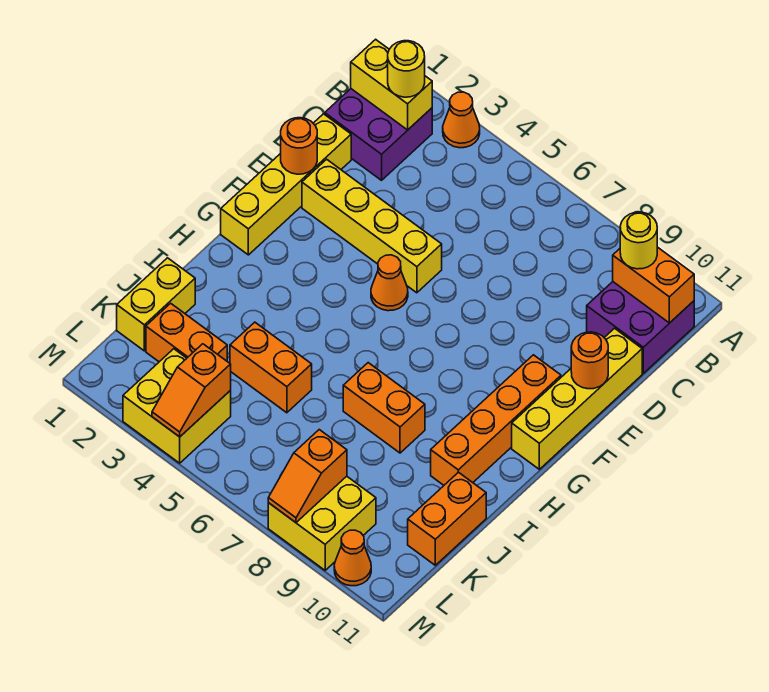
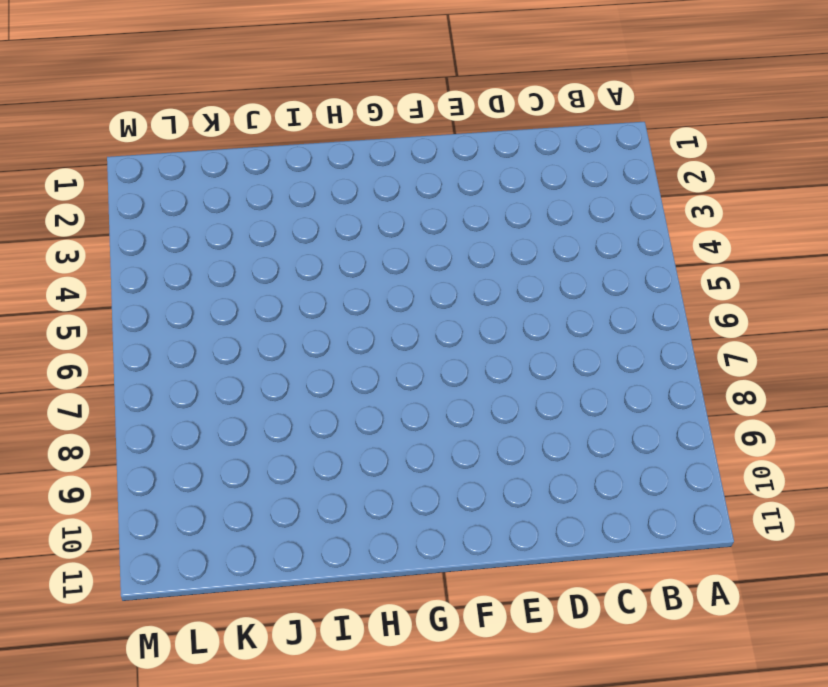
none -> orange cone A3 level 1
none -> purple brick B1:C2 level 1
none -> purple brick B10:C11 level 1

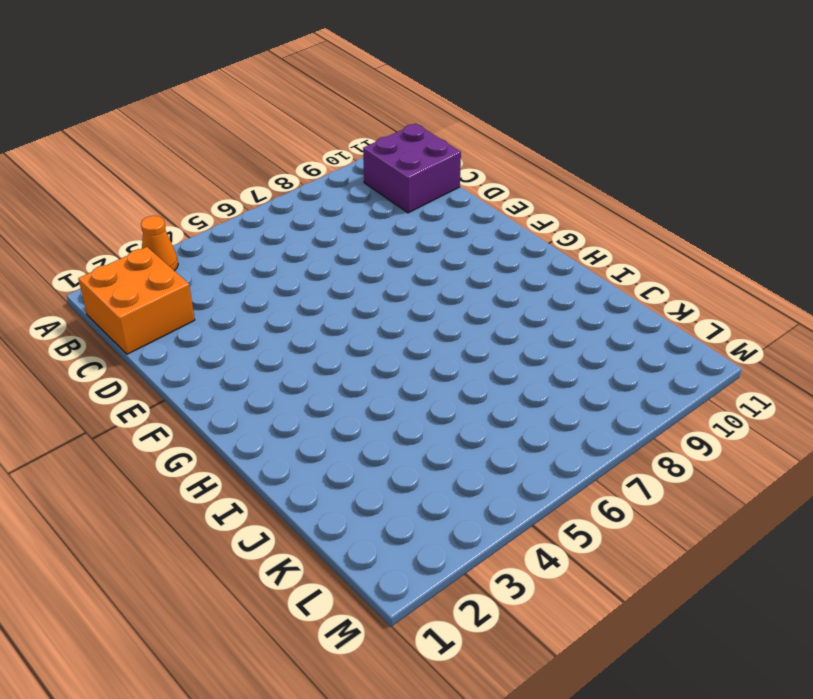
orange brick B1:C2 level 1 -> purple brick B1:C2 level 1
none -> yellow brick D1:G1 level 1
none -> yellow brick D11:G11 level 1
none -> yellow brick E2:E5 level 1

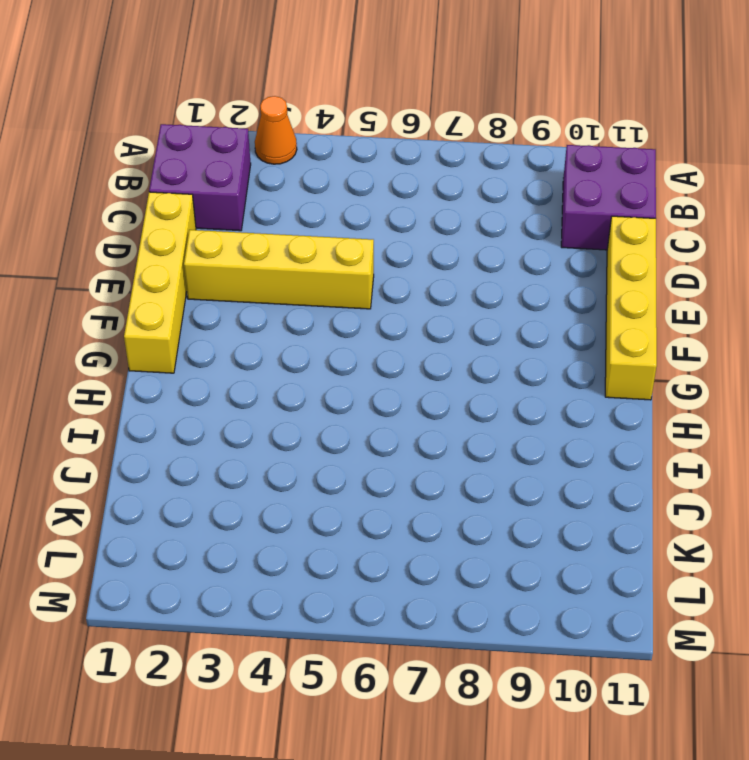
none -> orange cone F5 level 1
none -> orange brick F10:I10 level 1
none -> orange brick I7:I8 level 1

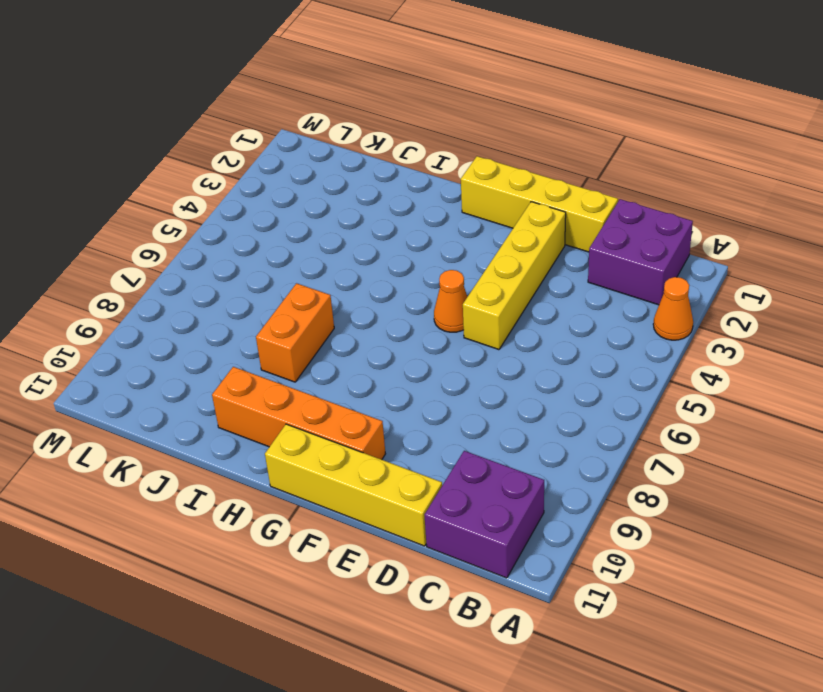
none -> yellow brick J1:K1 level 1
none -> orange brick J4:J5 level 1
none -> orange brick J11:K11 level 1

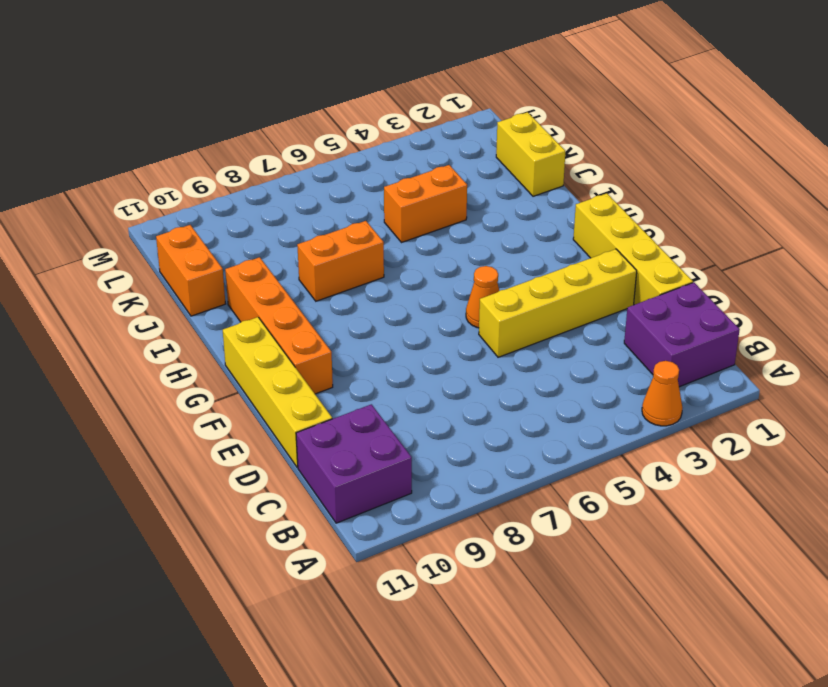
none -> orange brick K2:K3 level 1
none -> yellow brick L3:M4 level 1
none -> yellow brick L8:M9 level 1

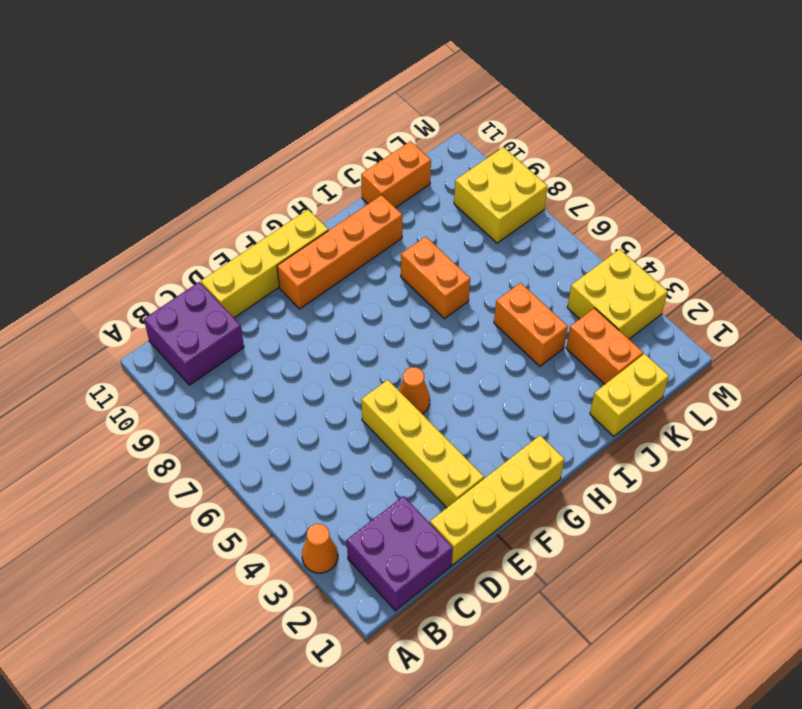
none -> orange cone M10 level 1
none -> yellow brick B1:B2 level 2
none -> orange brick B10:B11 level 2

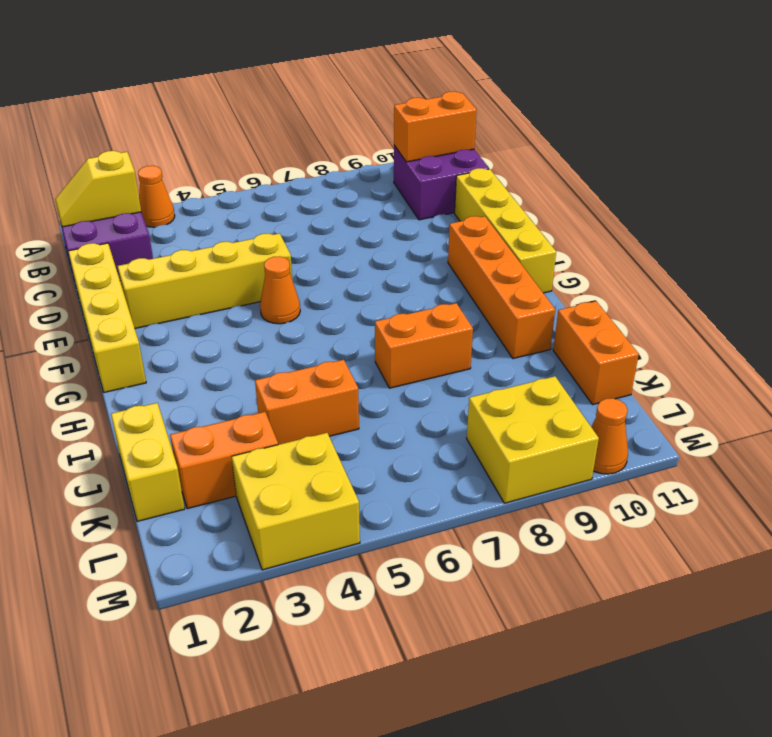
yellow slope B1:B2 level 2 top 2 -> yellow brick B1:B2 level 2
none -> orange round brick E1 level 2
none -> orange round brick E11 level 2
none -> orange slope L4:M4 level 2 top L

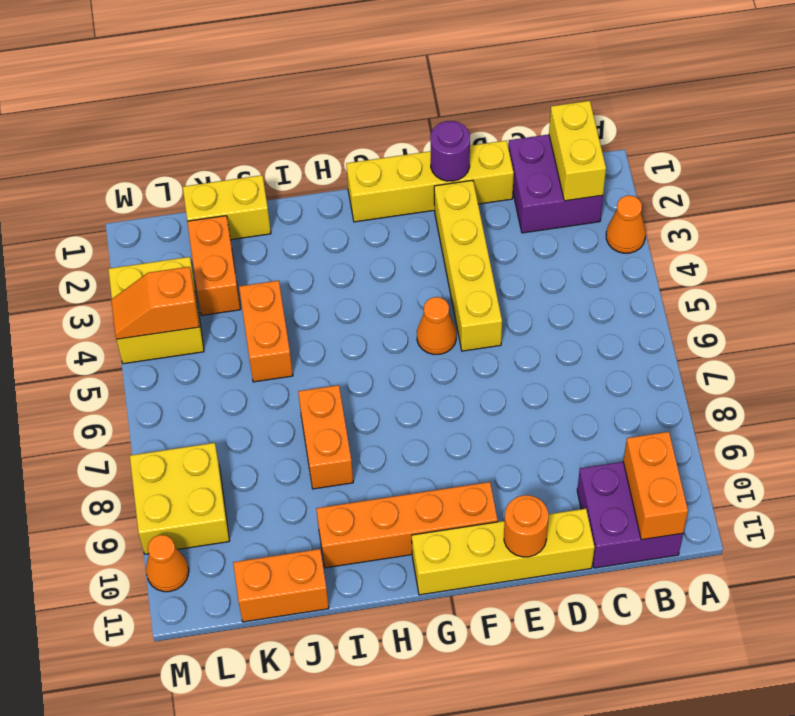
purple round brick E1 level 2 -> orange round brick E1 level 2
none -> orange slope L8:M8 level 2 top L
none -> yellow round brick B2 level 3
none -> yellow round brick B10 level 3

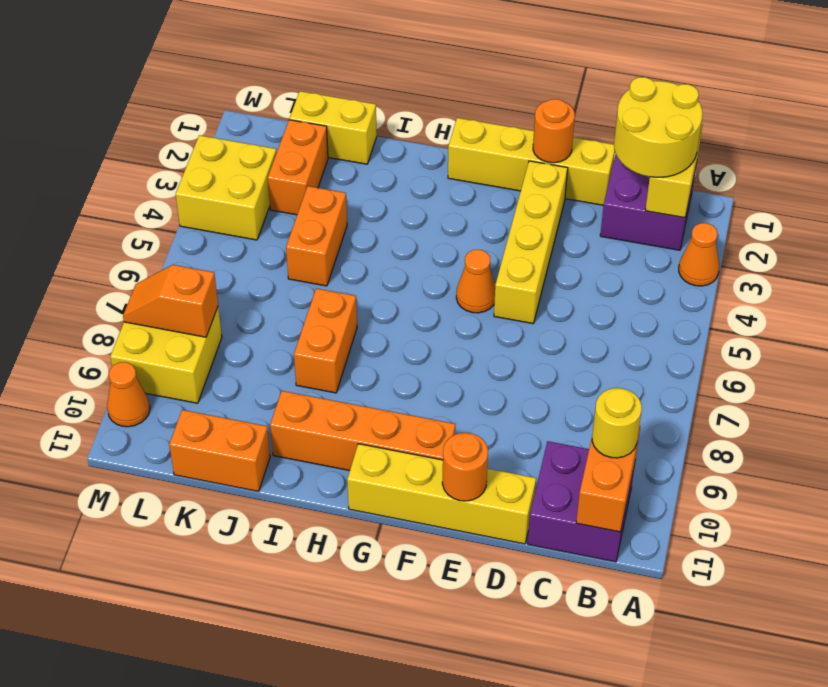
yellow round brick B1:C2 level 3 -> yellow round brick B2 level 3
none -> orange slope L4:M4 level 2 top L

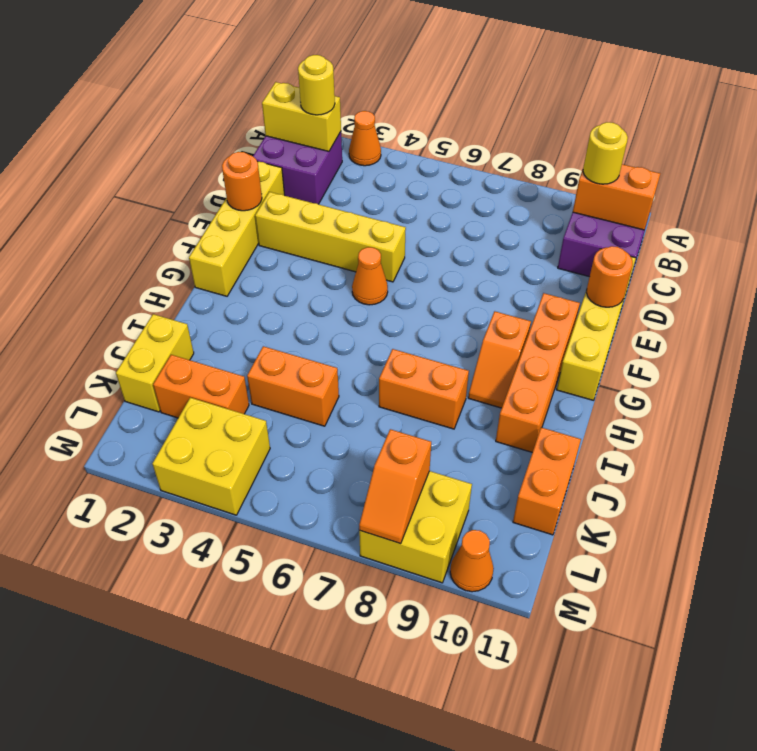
orange slope G9:H9 level 1 top G -> orange slope L4:M4 level 2 top L

